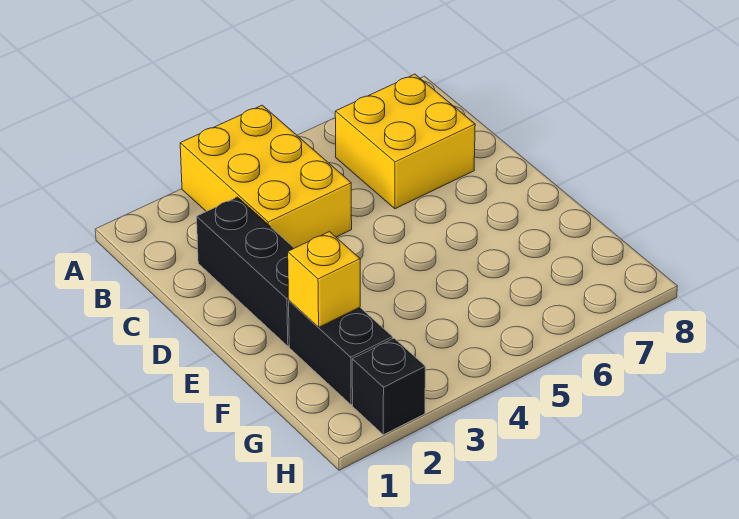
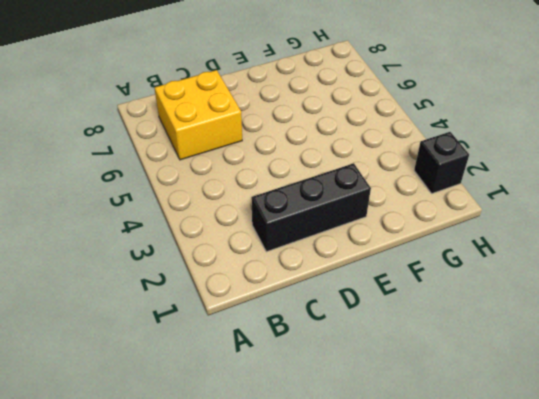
none -> yellow brick A3:C4 level 1
none -> black brick F2:G2 level 1

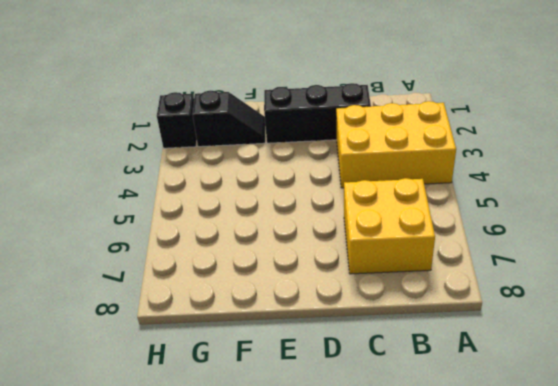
black slope F2:G2 level 1 top G -> black brick F2:G2 level 1
none -> yellow brick F2 level 2

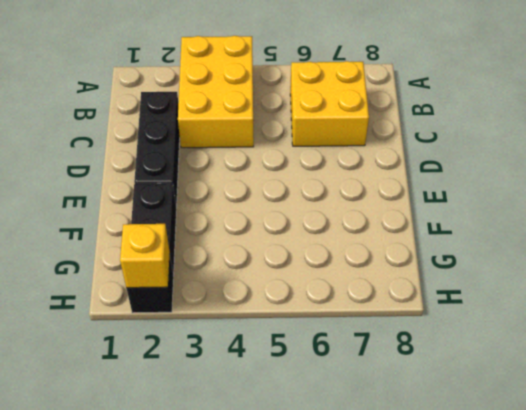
yellow brick H2 level 2 -> yellow brick F2 level 2

